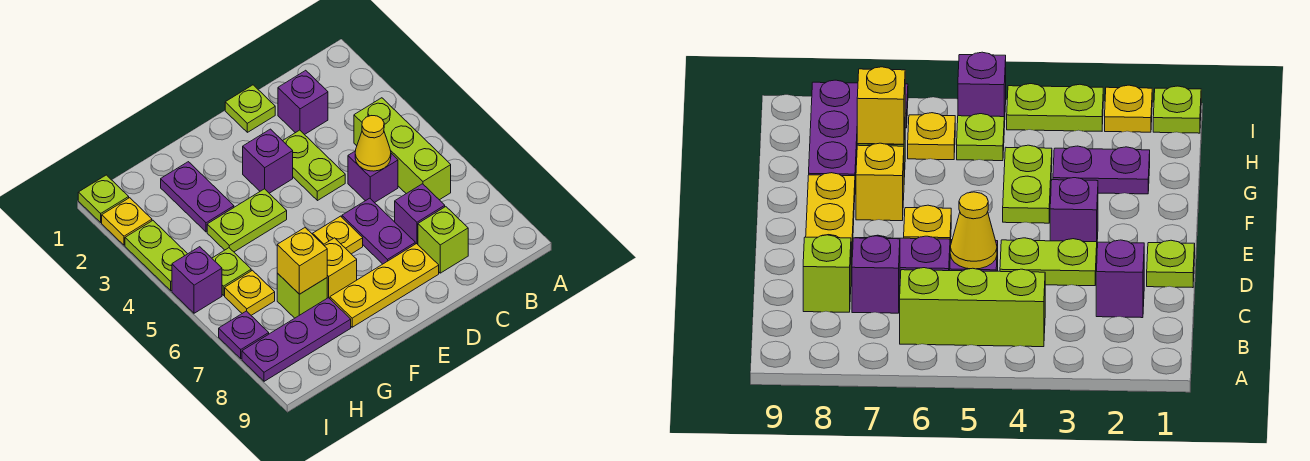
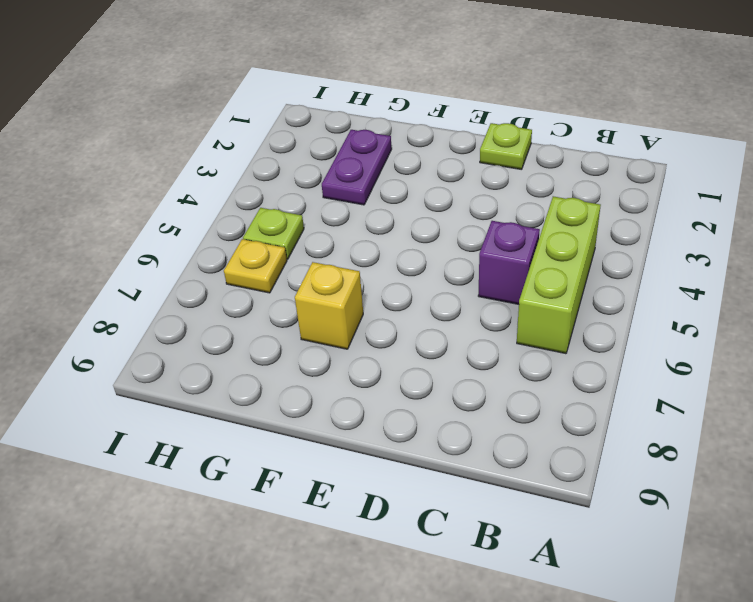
none -> purple brick C2 level 1
none -> purple brick C7 level 1
none -> lime brick C8 level 1

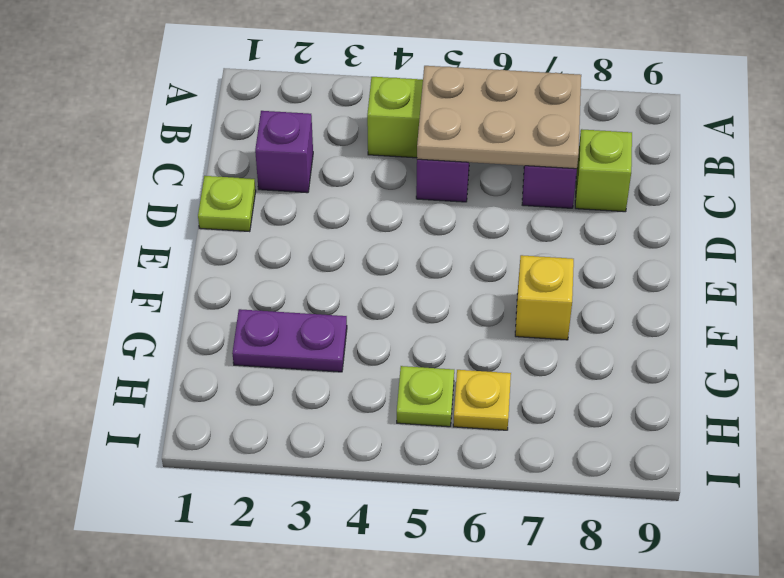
tan plate B5:C7 level 2 -> yellow cone C5 level 2
none -> lime plate D3:D4 level 1
none -> purple plate D6:D7 level 1
none -> yellow plate D8:F8 level 1

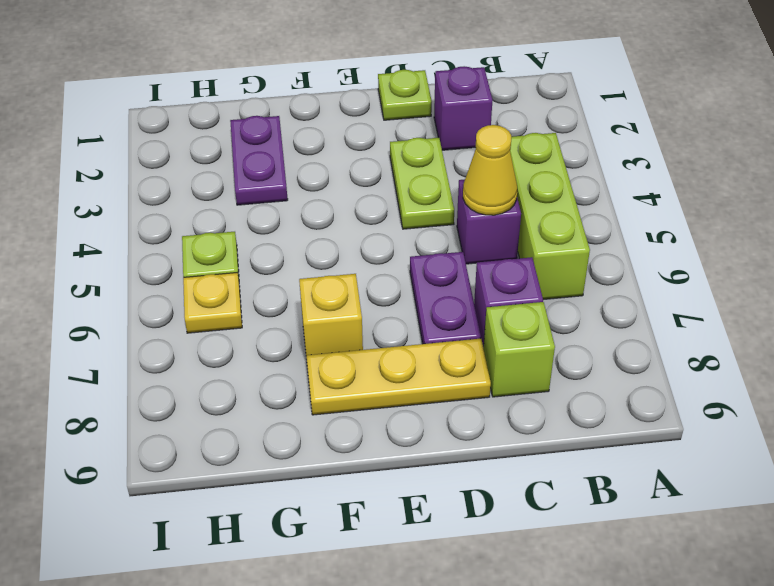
none -> purple brick E3 level 1
none -> yellow plate E6 level 1
none -> lime plate F4:G4 level 1

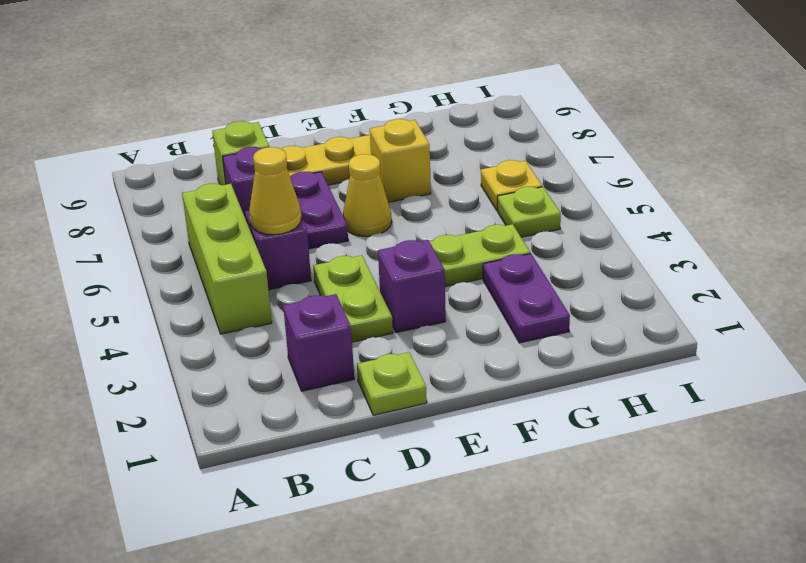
yellow cone E6 level 1 -> yellow plate E6 level 1
none -> lime brick G7 level 1
none -> purple plate G8:I8 level 1
none -> lime plate I1 level 1

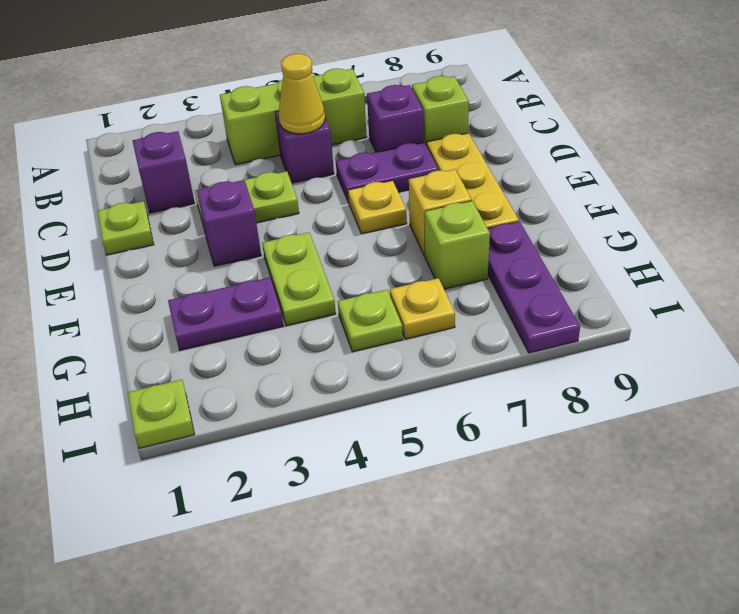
none -> yellow plate I2 level 1
none -> lime plate I3:I4 level 1
none -> purple brick I5 level 1

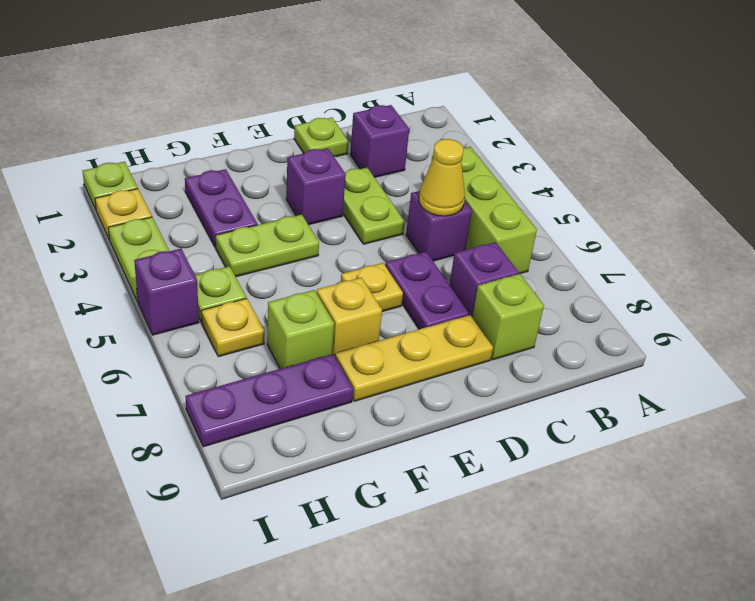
none -> purple plate I7 level 1
none -> yellow brick G7 level 2

